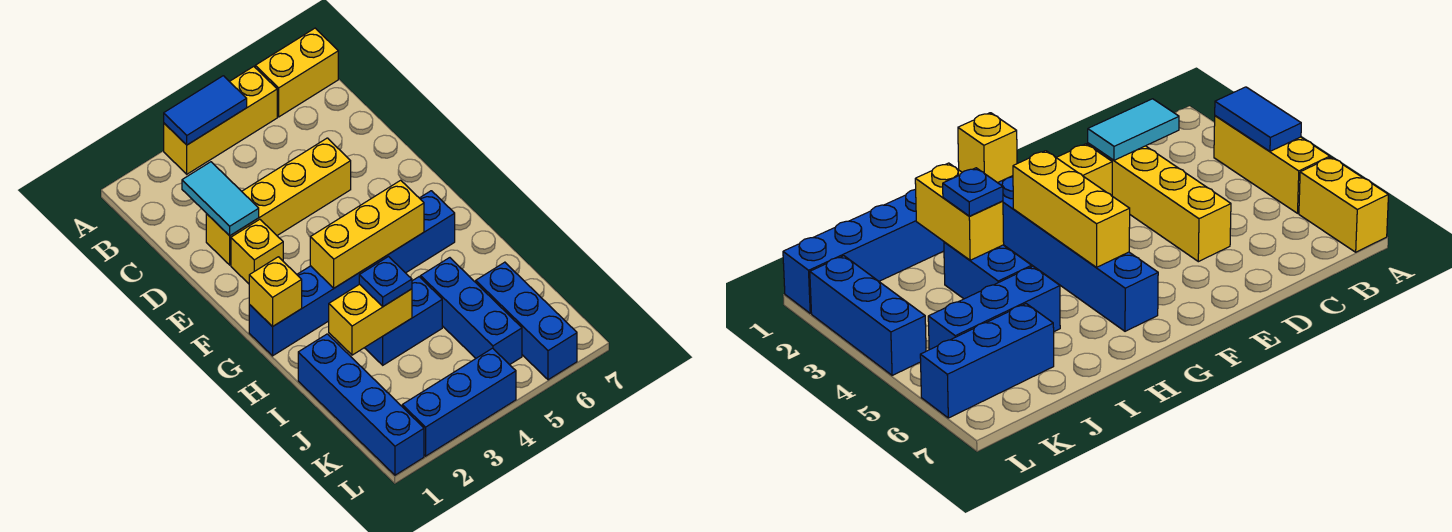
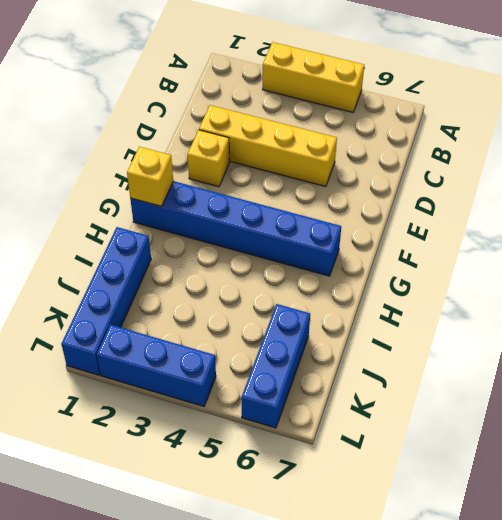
none -> yellow brick A6:A7 level 1
none -> blue brick I3:I4 level 1
none -> blue brick I5:K5 level 1

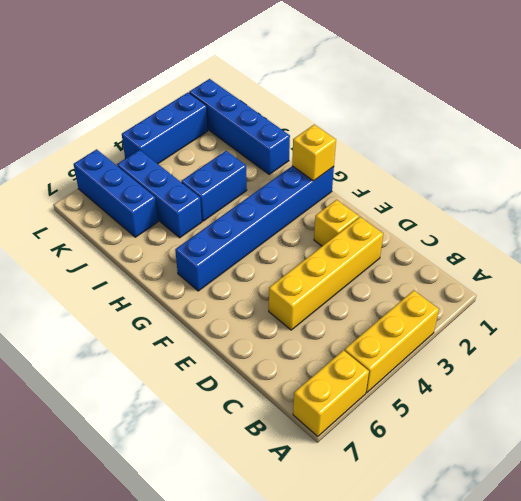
none -> blue tile A3:A4 level 2
none -> cyan tile C2:D2 level 2
none -> yellow brick G3:G5 level 2

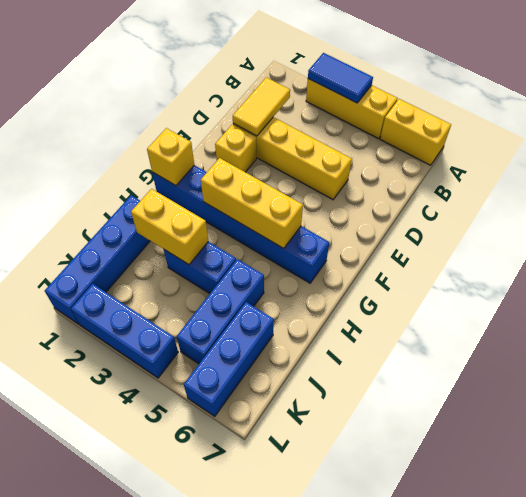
yellow tile C2:D2 level 2 -> cyan tile C2:D2 level 2
none -> blue plate I3 level 3

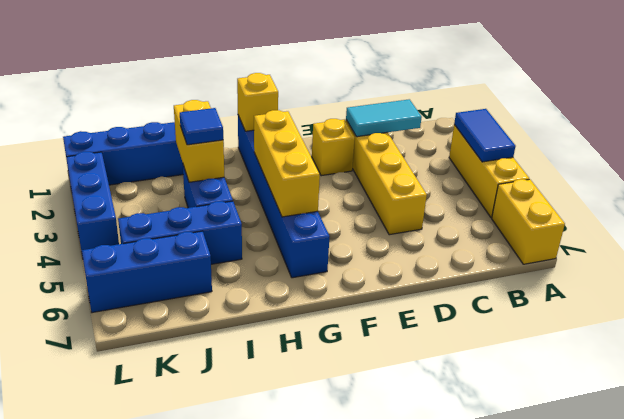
blue tile I3 level 3 -> blue plate I3 level 3

